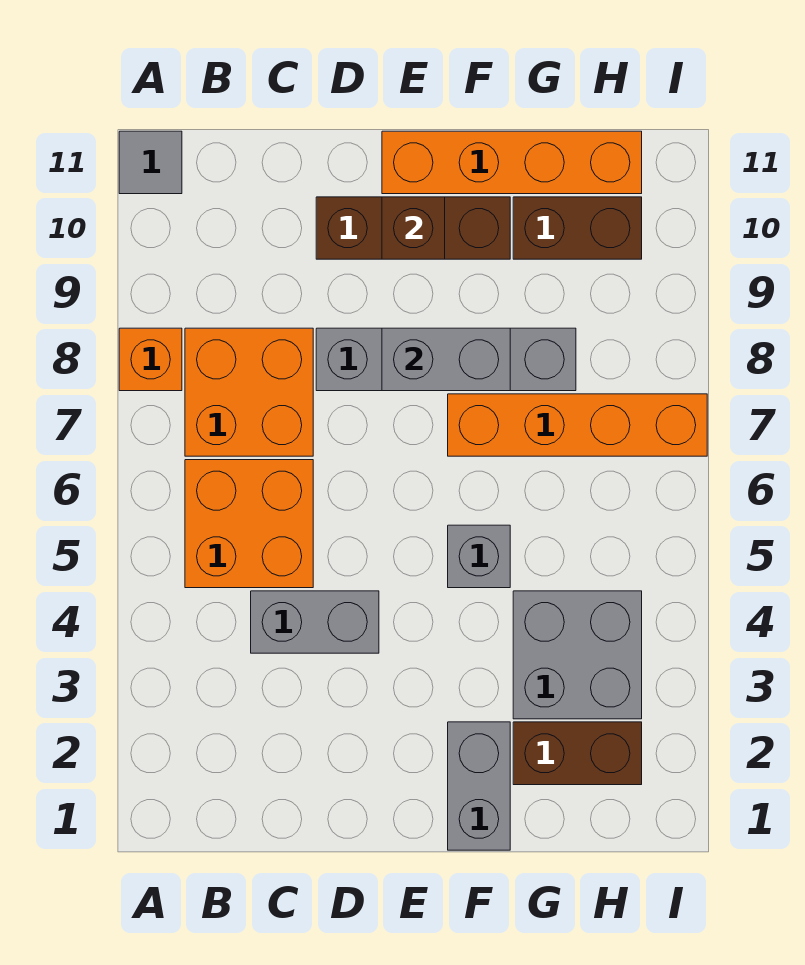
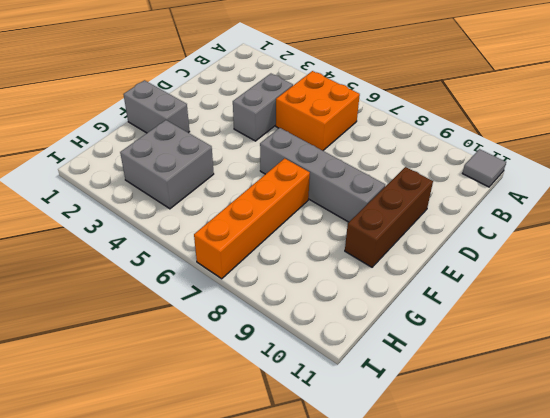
grey brick E6:E9 level 1 -> grey brick D8:G8 level 1
none -> orange brick A8 level 1
none -> orange brick B7:C8 level 1
none -> orange brick E11:H11 level 1

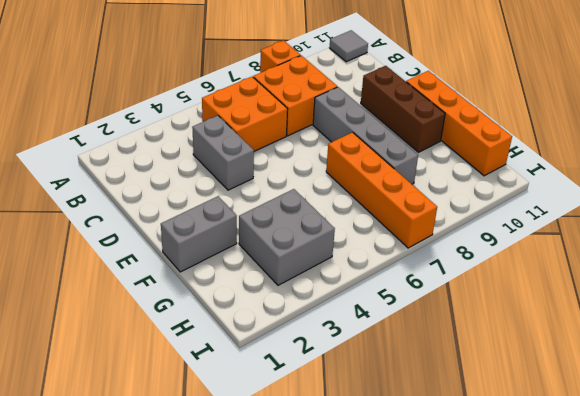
none -> grey brick F5 level 1
none -> brown brick G2:H2 level 1
none -> brown brick G10:H10 level 1

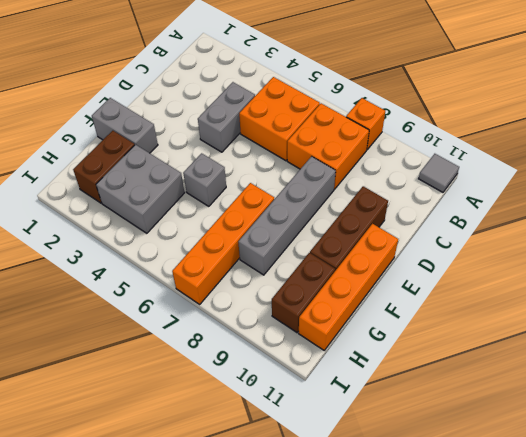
none -> grey brick E8:F8 level 2
none -> brown brick E10 level 2

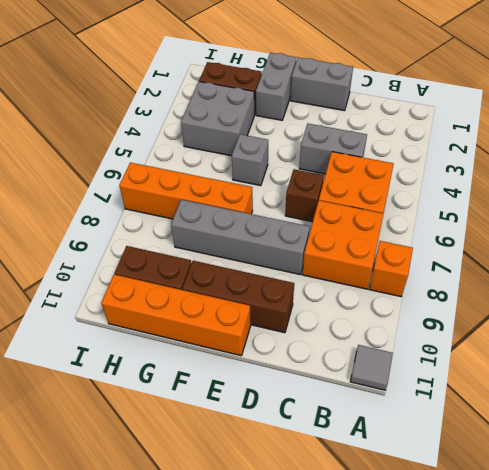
grey brick D1:E1 level 1 -> grey brick E8:F8 level 2
brown brick D6 level 1 -> brown brick E10 level 2

